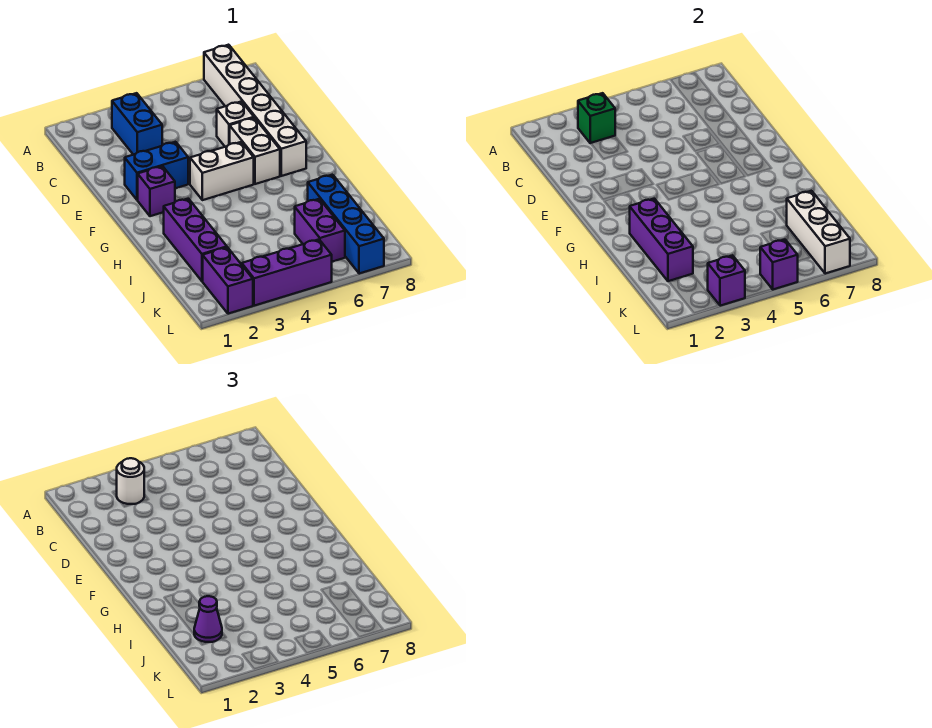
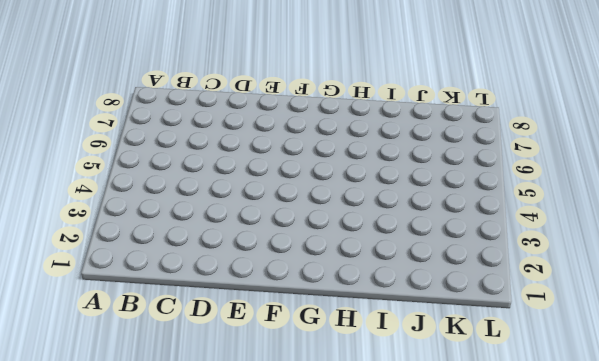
none -> white brick A7:F7 level 1
none -> blue brick B3:C3 level 1
none -> white brick D6 level 1

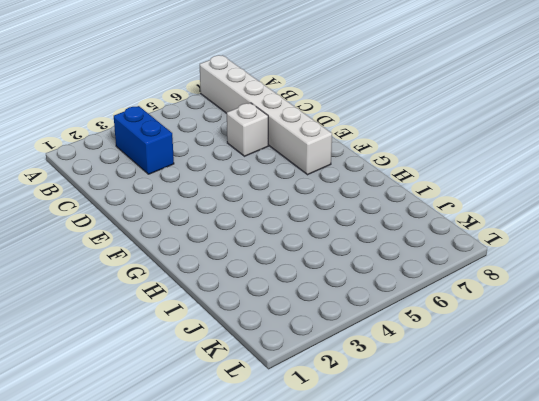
none -> blue brick E2:E3 level 1
none -> white brick E6:F6 level 1
none -> purple brick F2 level 1

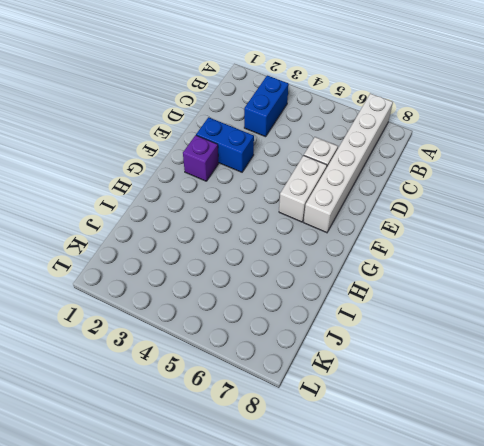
none -> white brick F4:F5 level 1
none -> purple brick H2:J2 level 1
none -> blue brick I7:L7 level 1

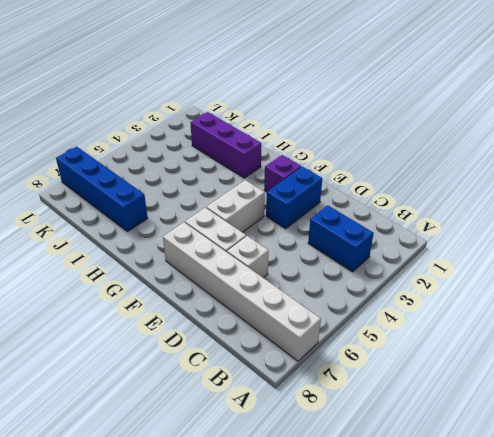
none -> purple brick J6:K6 level 1
none -> purple brick K2:L2 level 1
none -> purple brick L3:L5 level 1

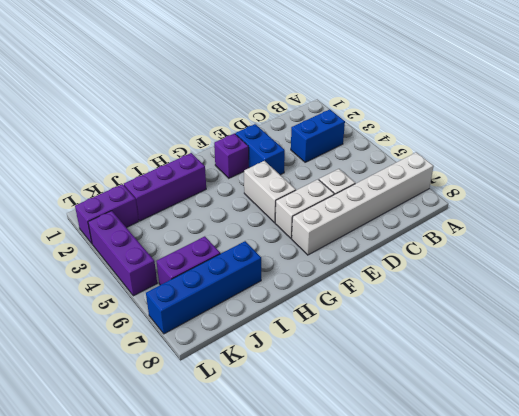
none -> green brick B3 level 2
none -> purple brick H2:J2 level 2
none -> white brick J7:L7 level 2

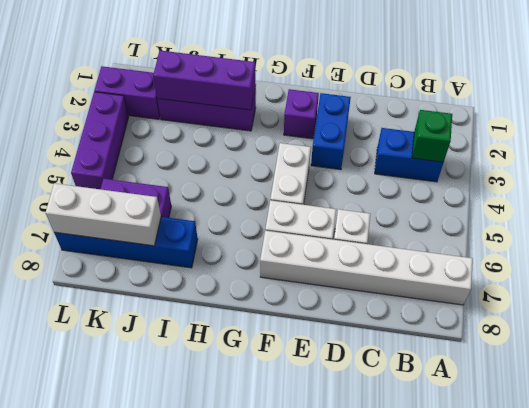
none -> purple brick L3 level 2
none -> purple brick L5 level 2
none -> white round brick B3 level 3

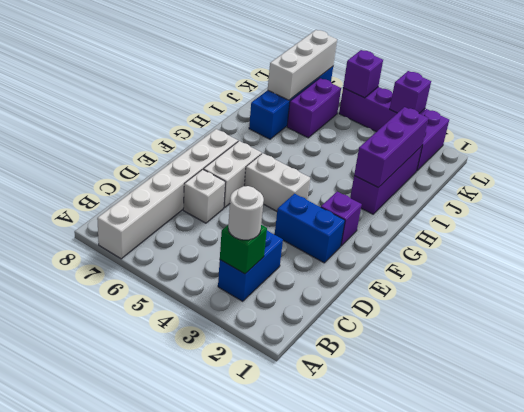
none -> purple cone J2 level 3

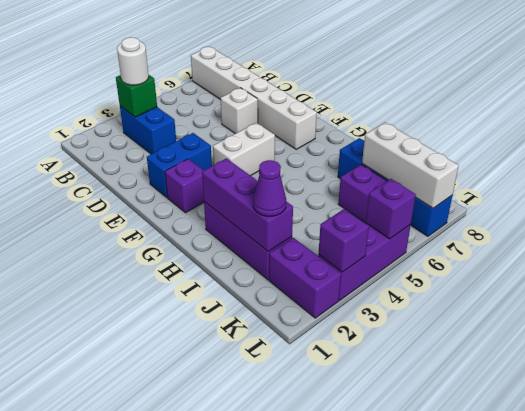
none -> white brick E6:F6 level 1

